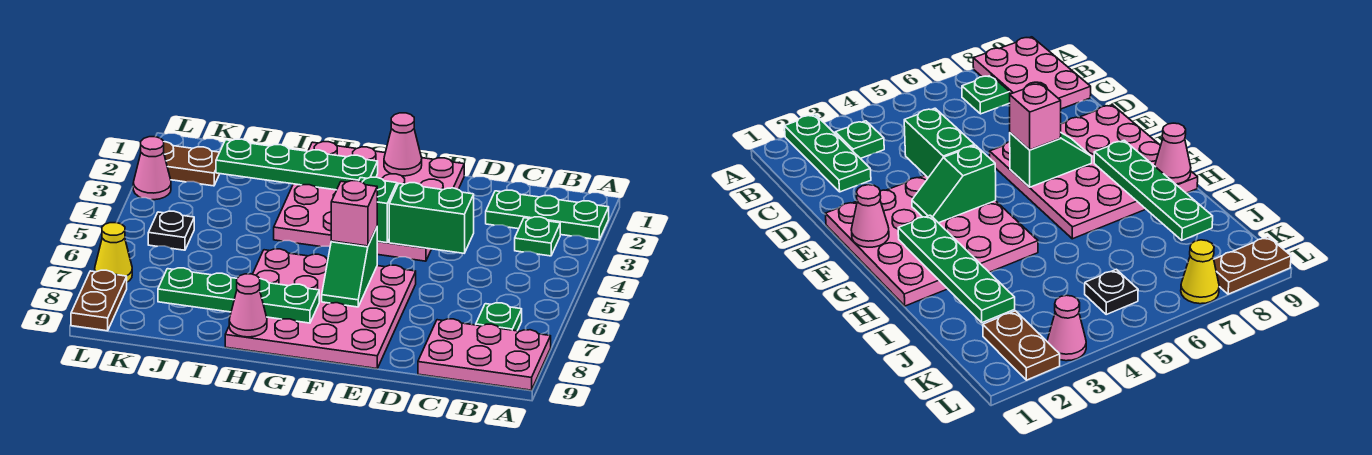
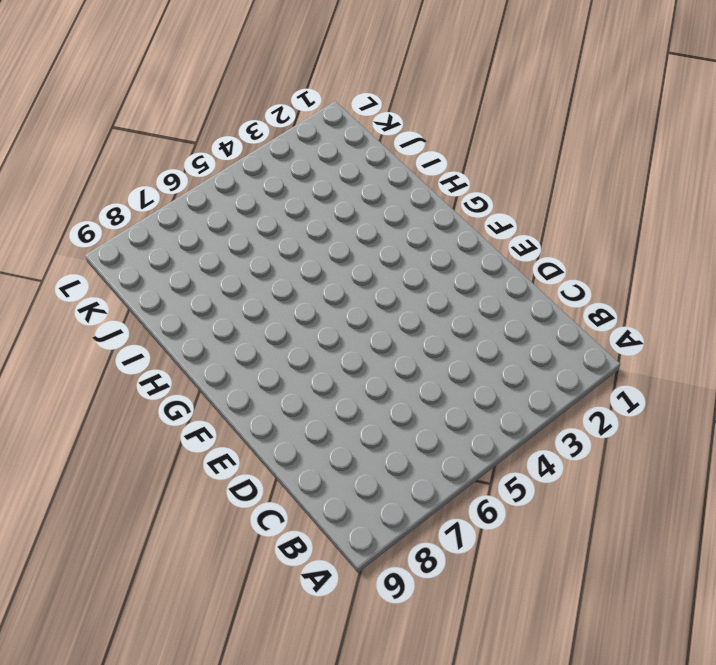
none -> green plate A2:C2 level 1
none -> pink plate A8:C9 level 1
none -> green plate B3 level 1

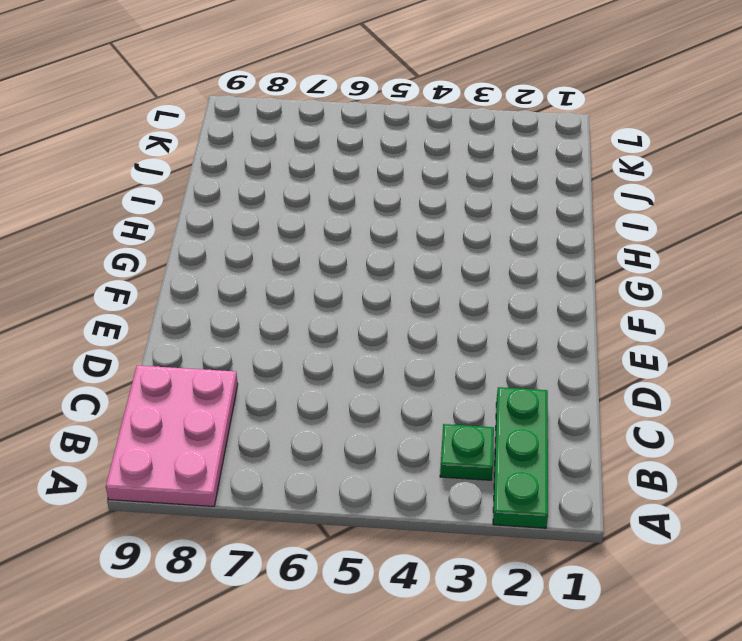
none -> green plate B7 level 1
none -> pink plate E1:H4 level 1
none -> pink plate E6:H9 level 1

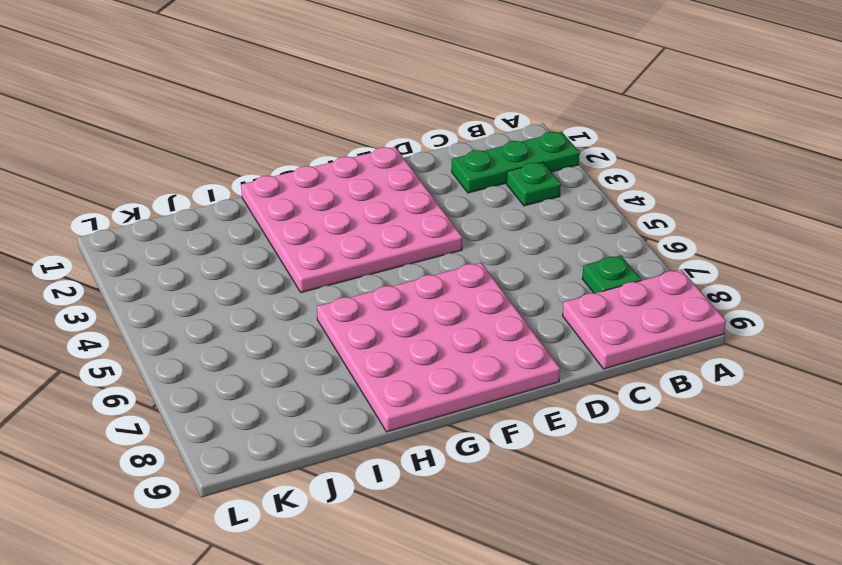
none -> brown plate K2:L2 level 1
none -> black plate K5 level 1
none -> pink cone L3 level 1

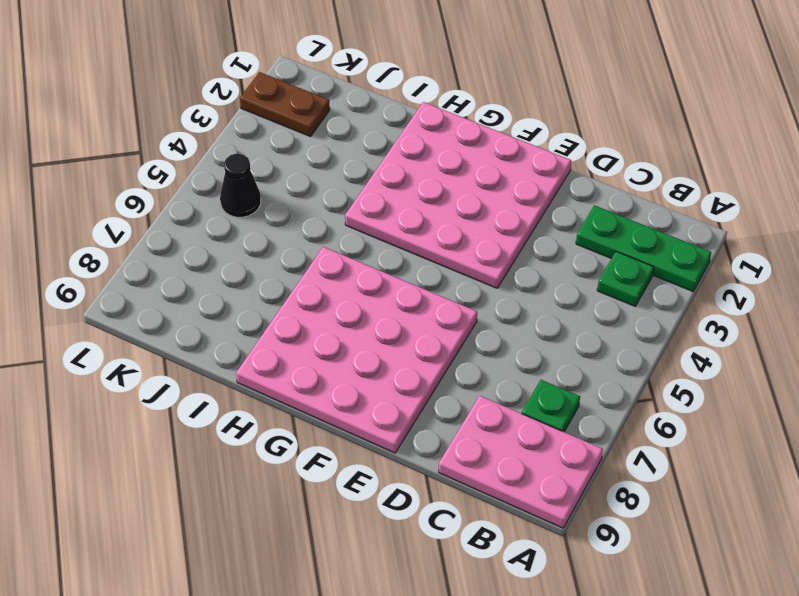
black cone K5 level 1 -> black plate K5 level 1
none -> pink cone L3 level 1
none -> yellow cone L7 level 1
none -> brown plate L8:L9 level 1

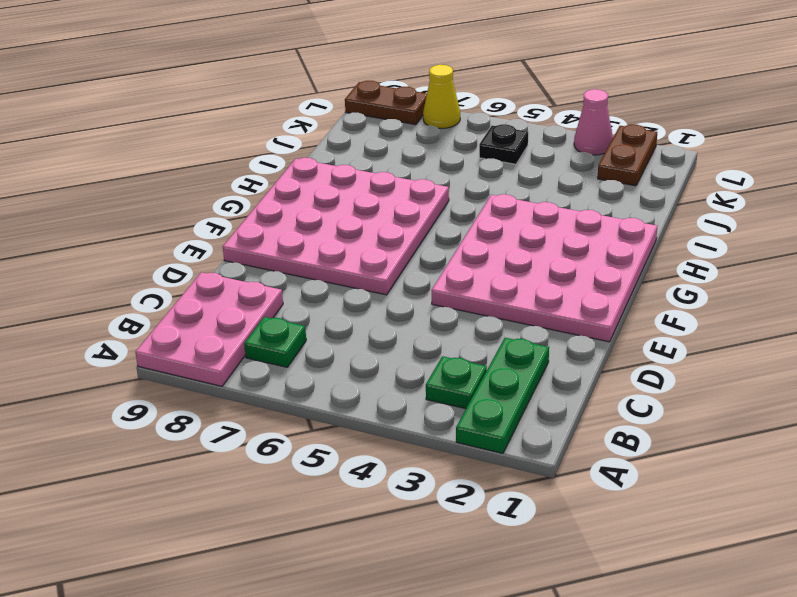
none -> green brick D4:E4 level 2
none -> pink cone F1 level 2
none -> green slope F3:F4 level 2 top 4

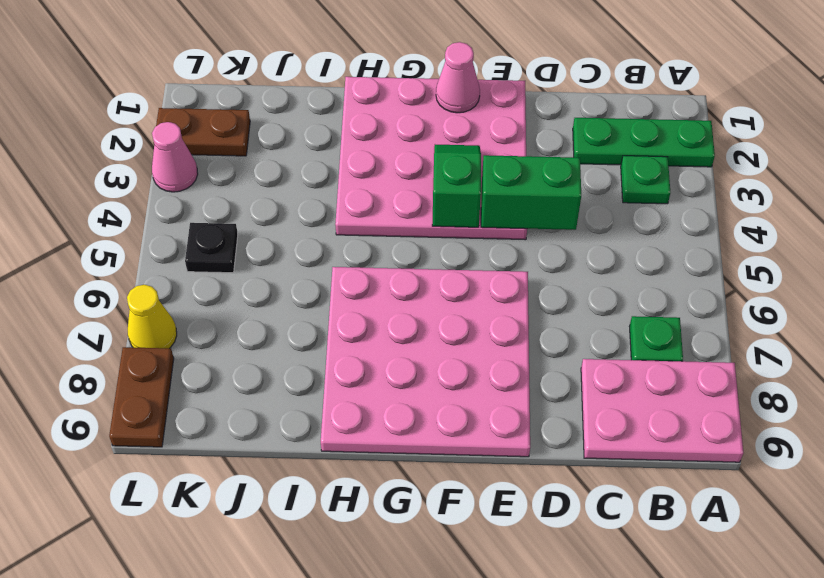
none -> green slope F6:F7 level 2 top 6
none -> green plate G2:J2 level 2
none -> green plate G8:J8 level 2

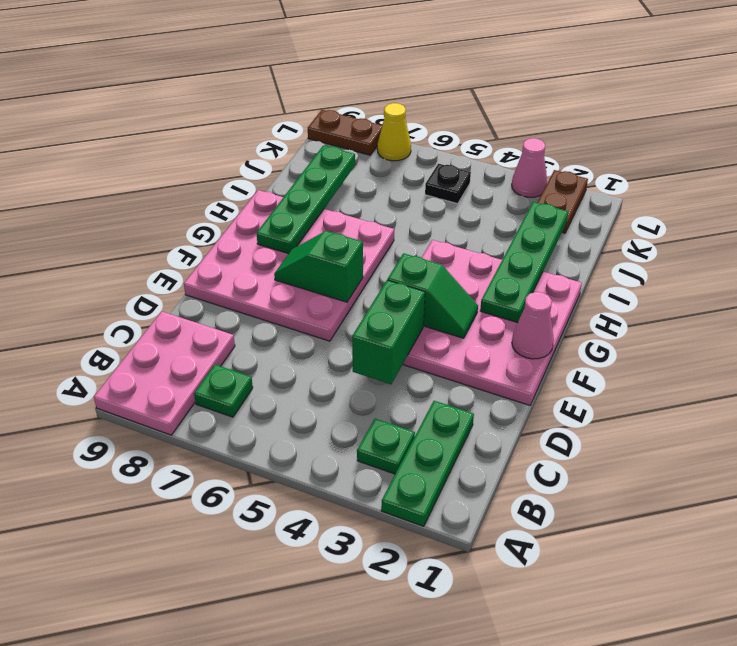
none -> pink cone H9 level 2
none -> pink brick F6 level 3

